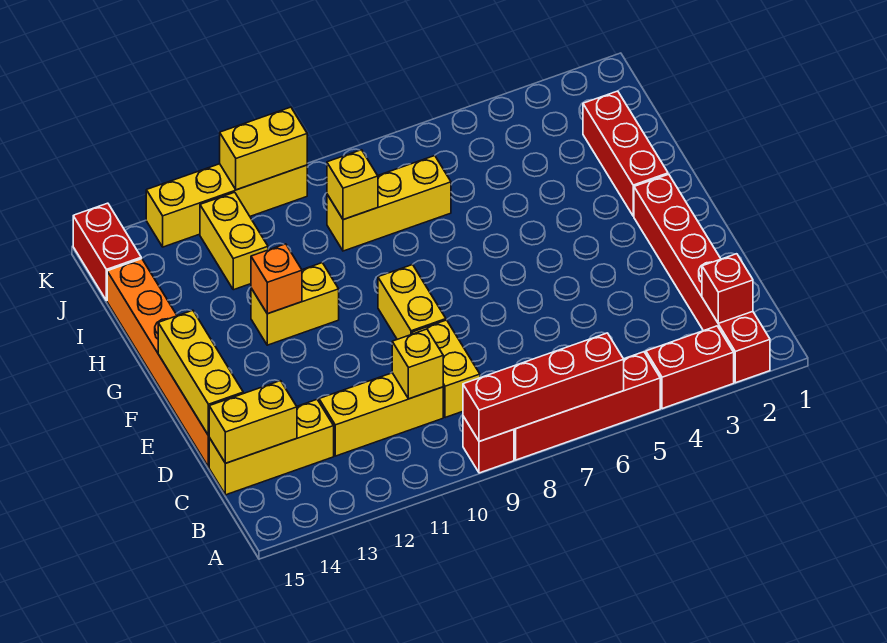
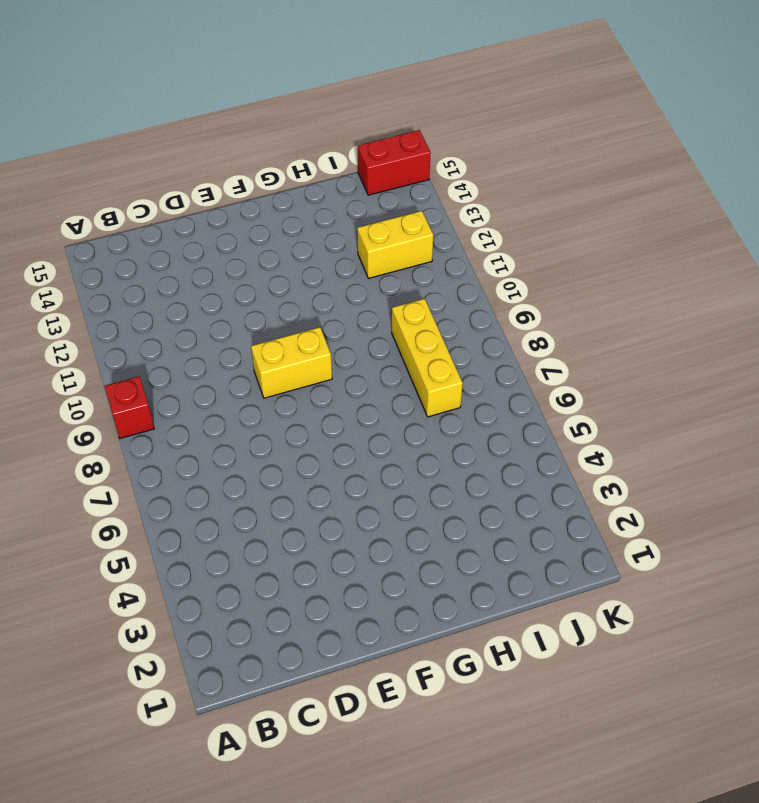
none -> red brick A2:F2 level 1
none -> red brick A3:A4 level 1
none -> red brick A5:A8 level 1

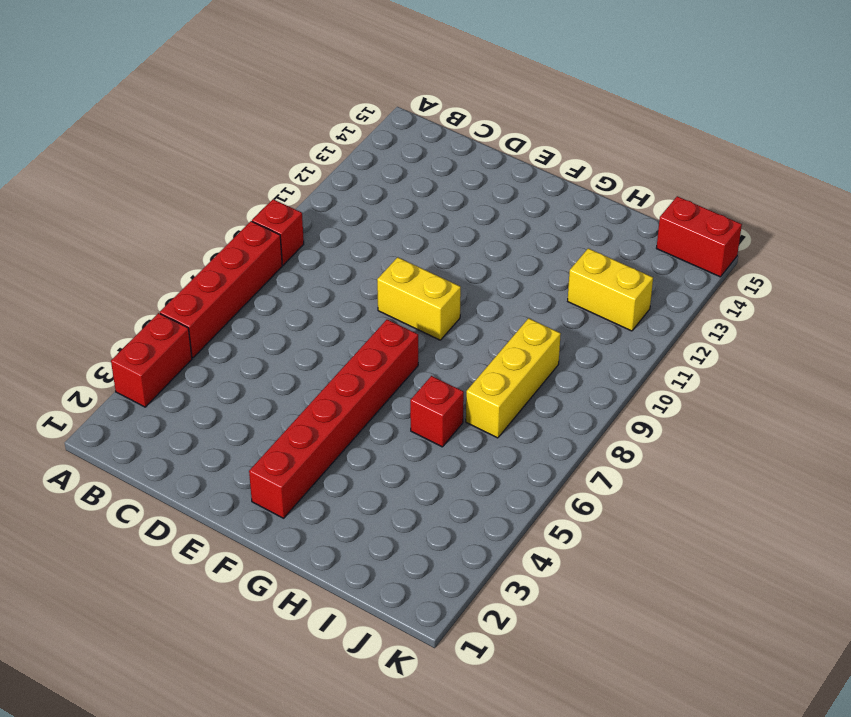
red brick F2:F7 level 1 -> red brick A2:F2 level 1
red brick H6 level 1 -> red brick B2 level 2
none -> yellow brick C9:D9 level 1
none -> yellow brick C10:C12 level 1
none -> yellow brick C13:C15 level 1

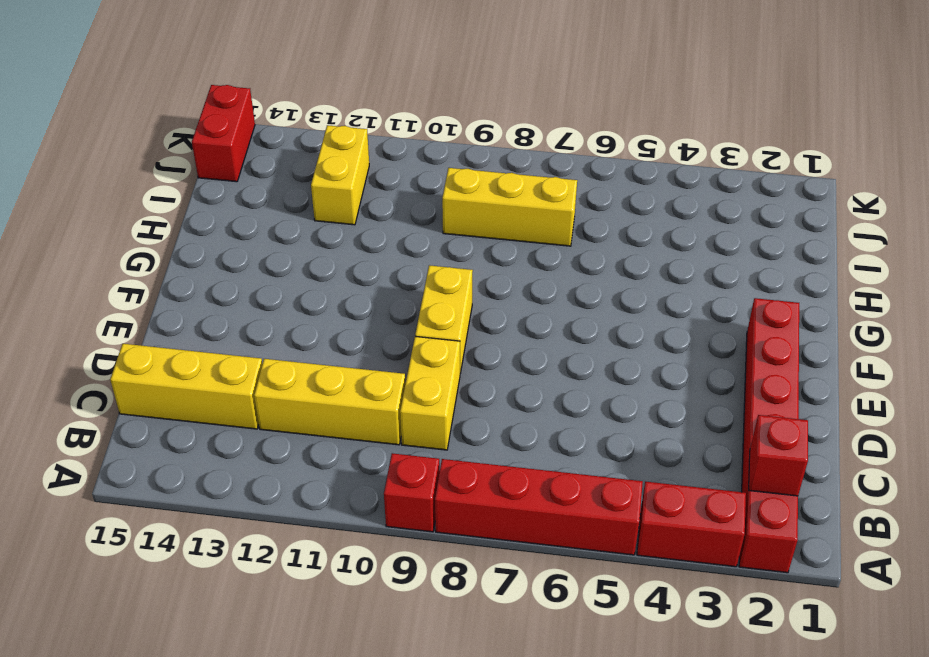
none -> orange brick D15:I15 level 1
none -> red brick G2:I2 level 1
none -> yellow brick G11:G12 level 1

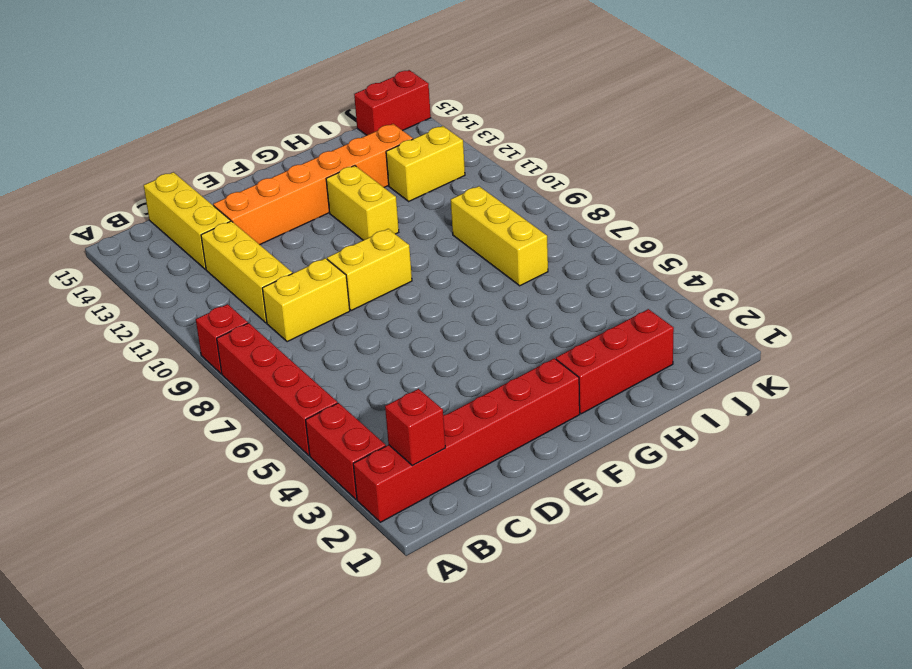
orange brick D13:I13 level 1 -> orange brick D15:I15 level 1
none -> yellow brick K10:K13 level 1
none -> red brick A6:A9 level 2
none -> yellow brick C10 level 2

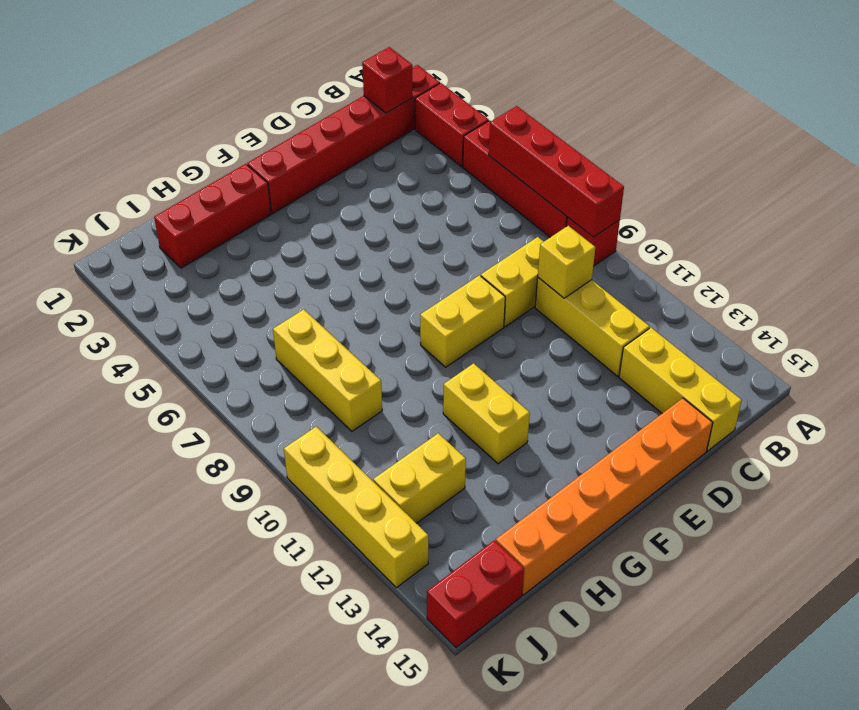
none -> yellow brick C14:C15 level 2
none -> yellow brick D15:F15 level 2
none -> orange brick G12 level 2

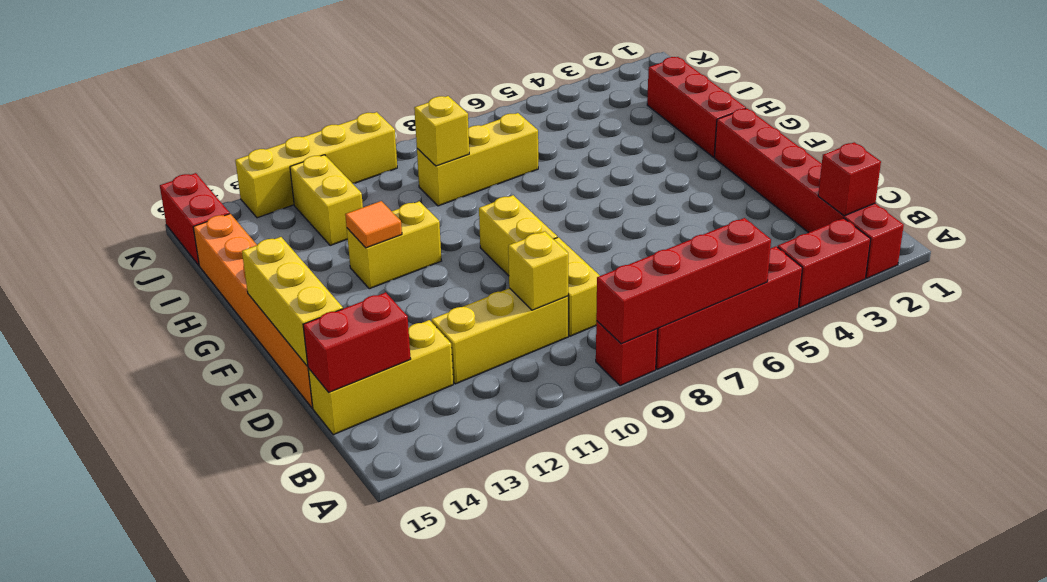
red brick C14:C15 level 2 -> yellow brick C14:C15 level 2
orange tile G12 level 2 -> orange brick G12 level 2
none -> yellow brick K10:K11 level 2

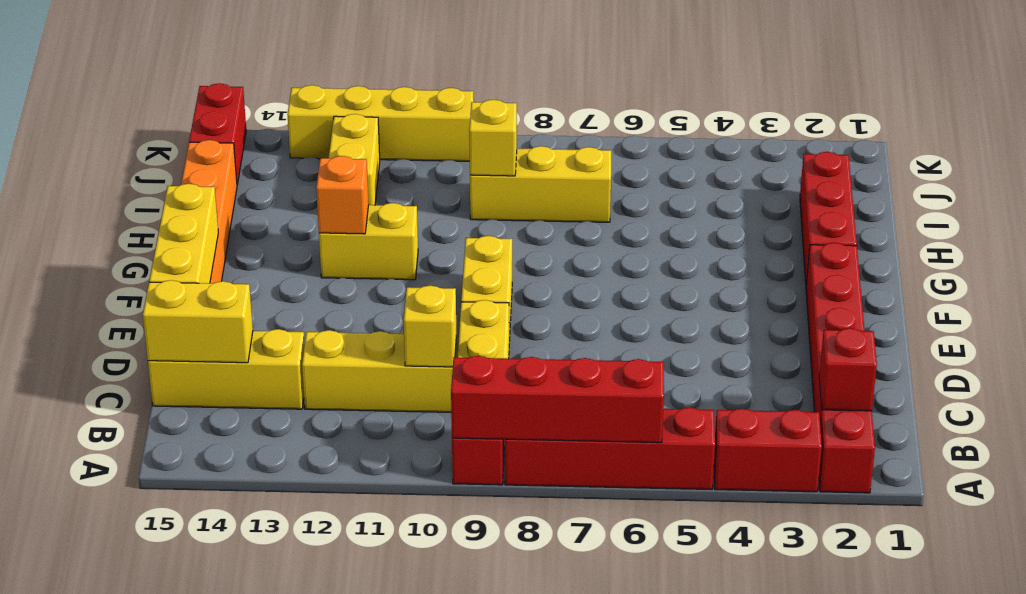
none -> yellow brick K10:K11 level 2

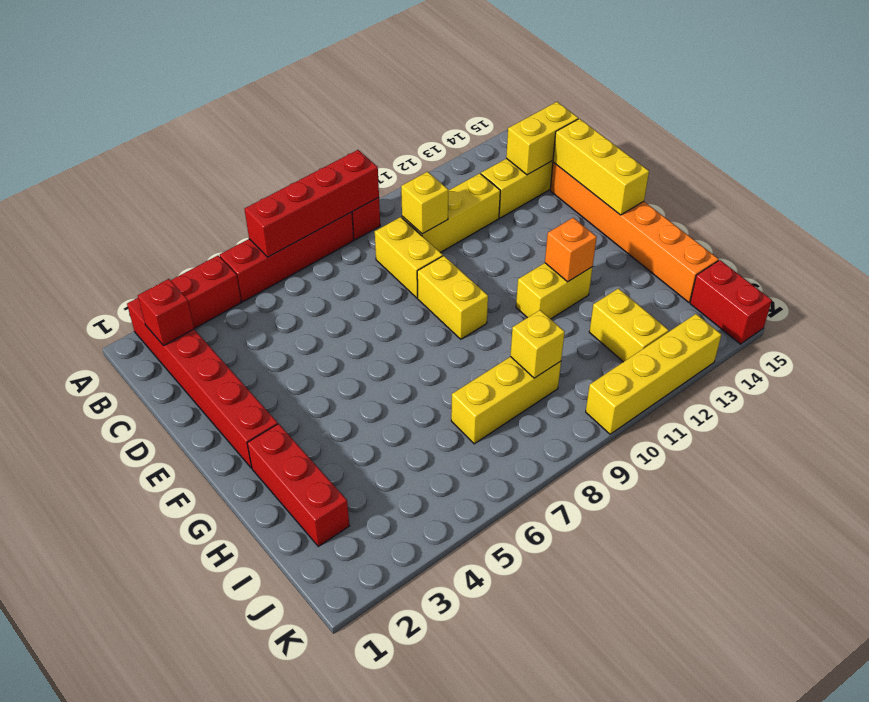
none -> yellow brick K10:K11 level 2

